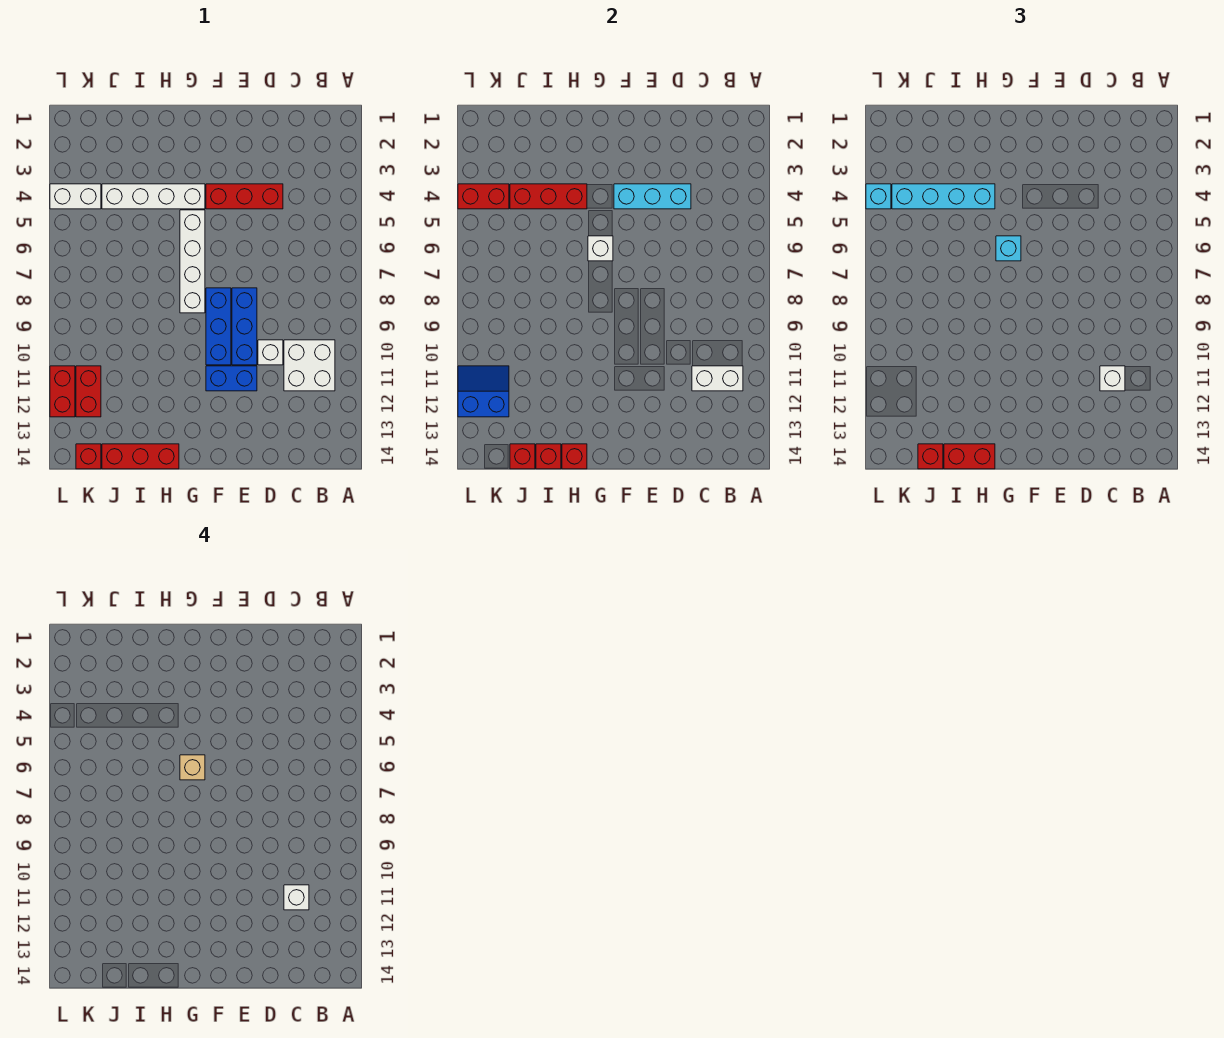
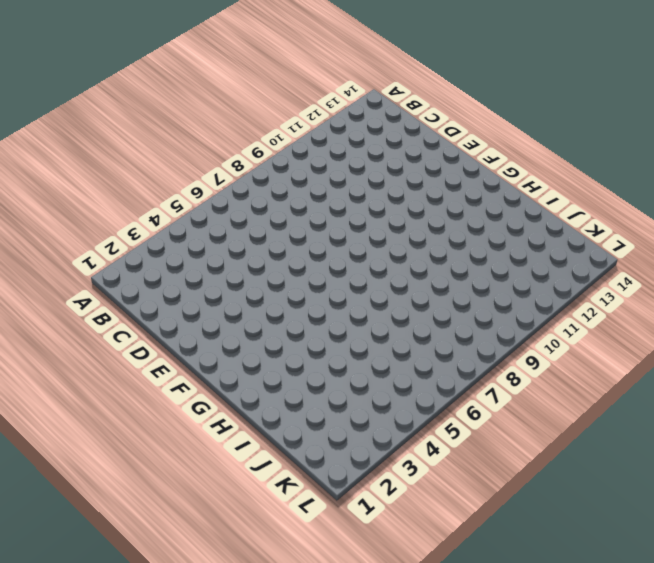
none -> white brick B10:C11 level 1
none -> red brick D4:F4 level 1
none -> white brick D10 level 1
none -> blue brick E8:E10 level 1

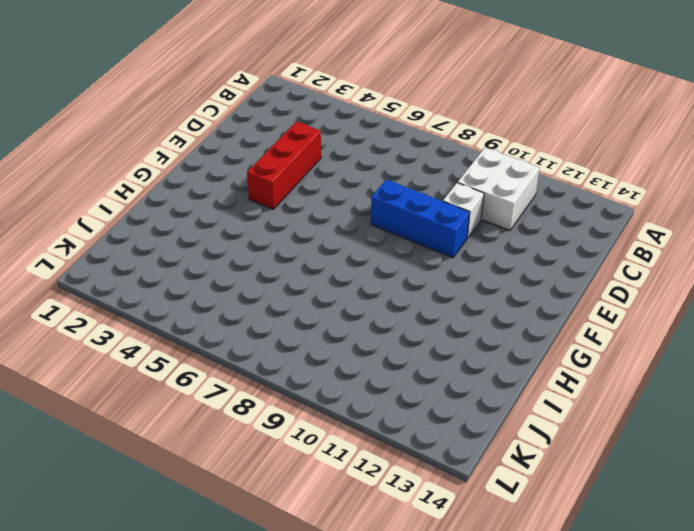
none -> blue brick E11:F11 level 1
none -> blue brick F8:F10 level 1
none -> white brick G4:J4 level 1
none -> white brick G5:G8 level 1

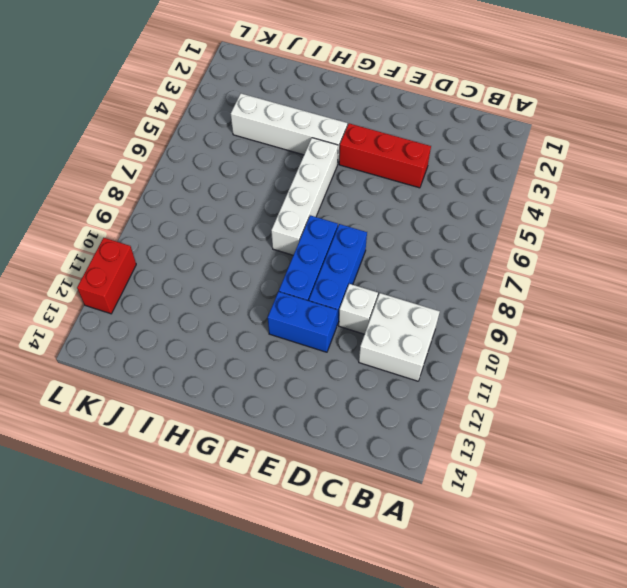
none -> red brick H14:J14 level 1
none -> white brick K4:L4 level 1
none -> red brick K11:K12 level 1
none -> red brick K14 level 1

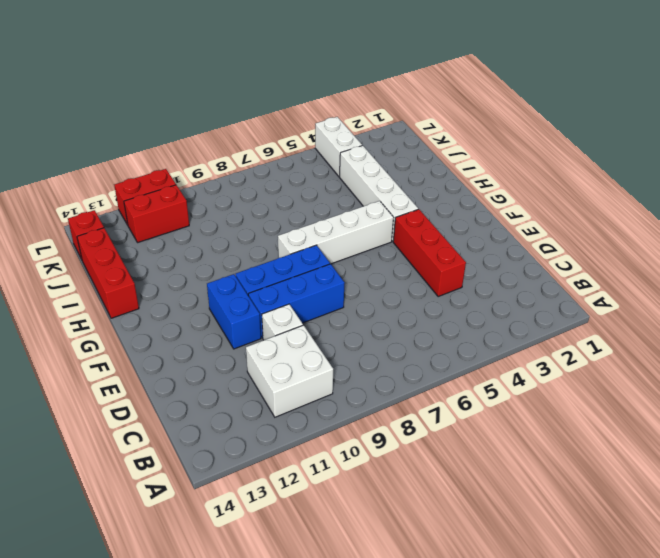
none -> white brick B11:C11 level 2
none -> cyan brick D4:F4 level 2
none -> white brick G6 level 2
none -> red brick H4:J4 level 2

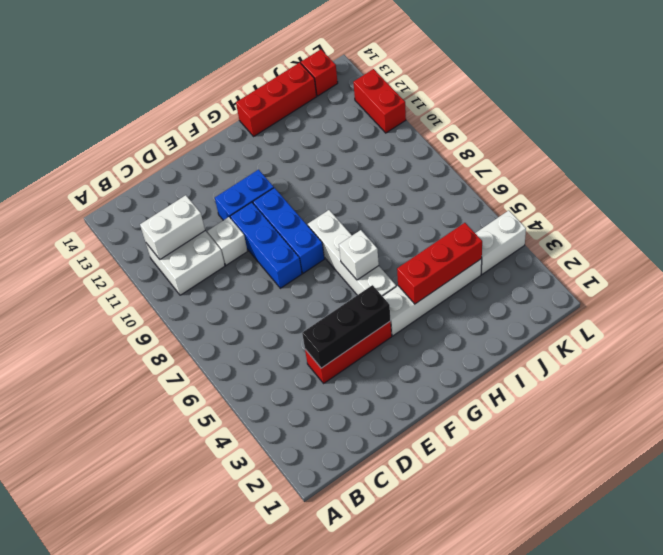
black brick D4:F4 level 2 -> cyan brick D4:F4 level 2
none -> red brick K11:K12 level 1
none -> red brick H14 level 2
none -> red brick I14 level 2
none -> red brick J14 level 2

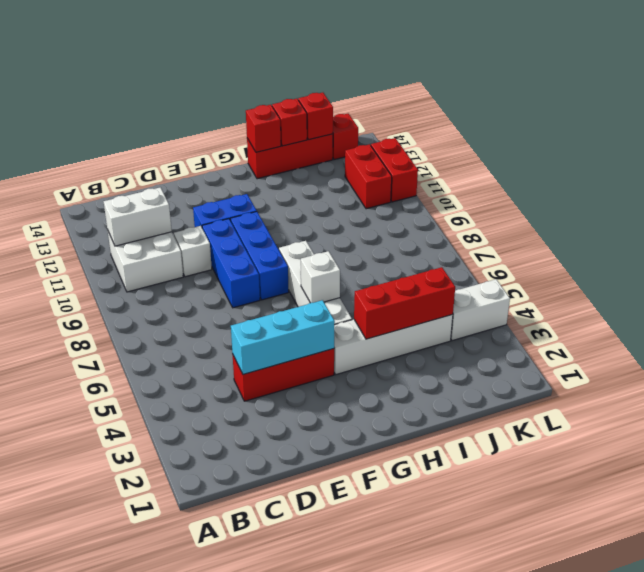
none -> red brick K4:L4 level 2
none -> blue slope K11:L12 level 2 top 12
none -> white brick C11 level 3
none -> cyan brick G6 level 3

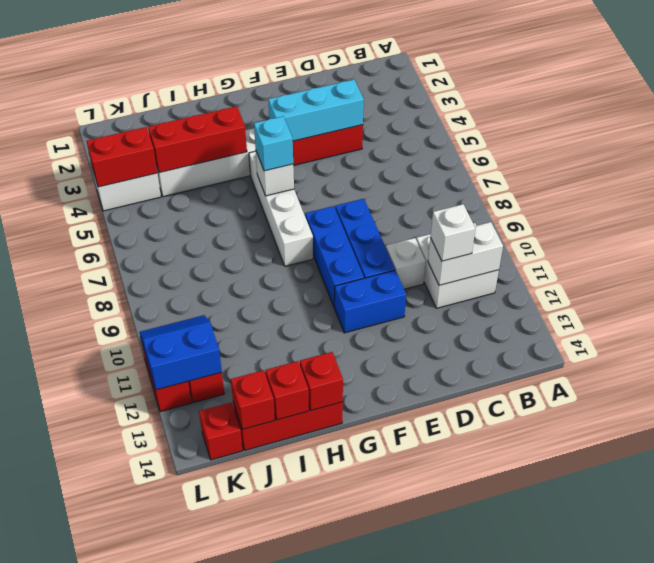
none -> cyan brick H4:K4 level 3
none -> red brick H14:I14 level 3
none -> red brick J14 level 3
none -> cyan brick L4 level 3

